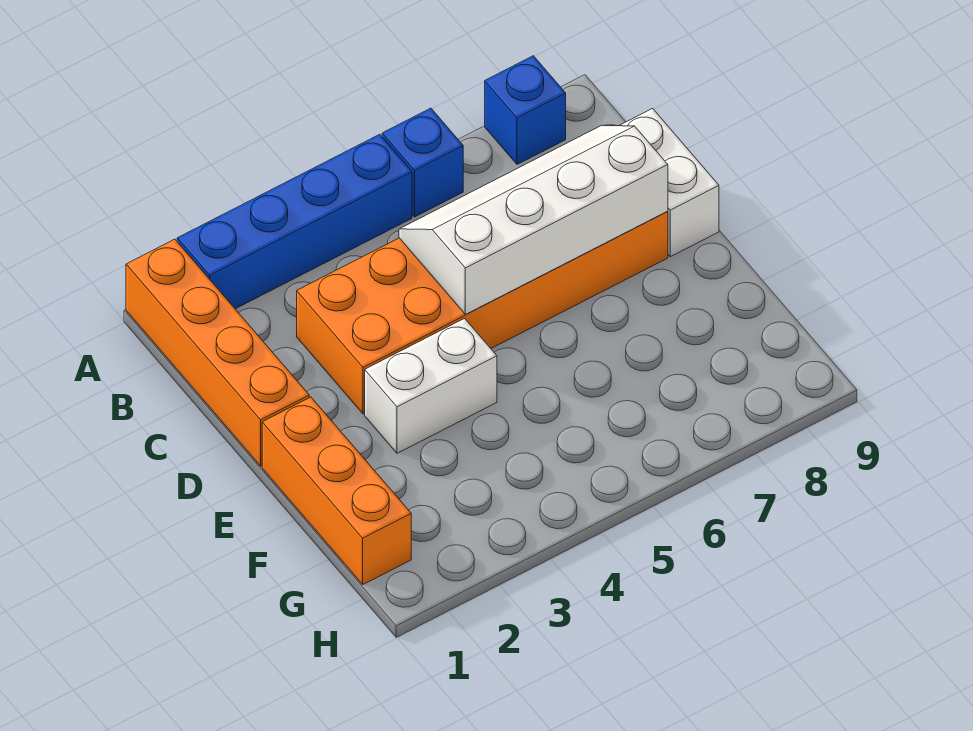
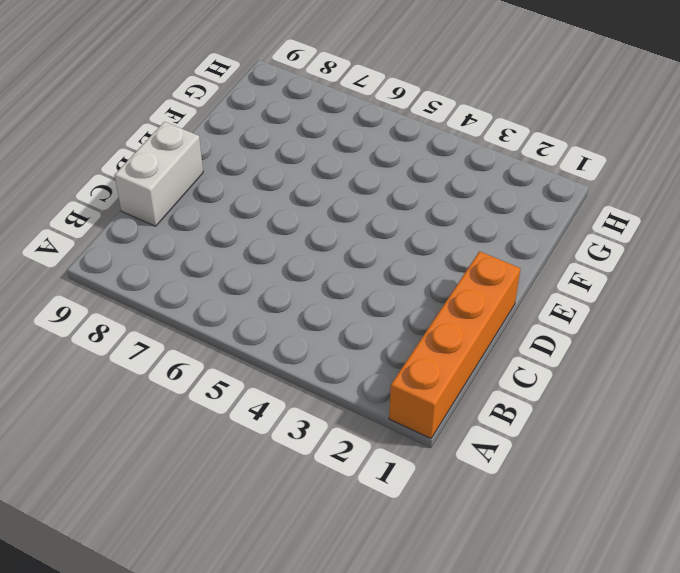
none -> blue brick A2:A5 level 1
none -> blue brick A6 level 1

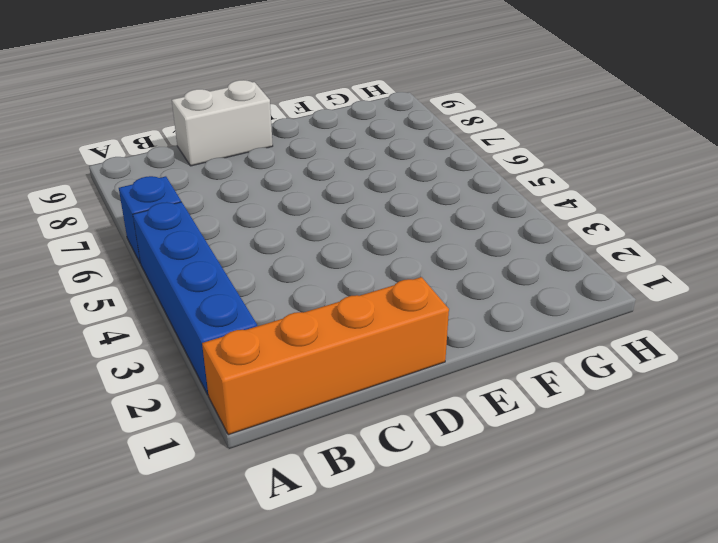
none -> blue brick A8 level 1
none -> orange brick C3:D8 level 1

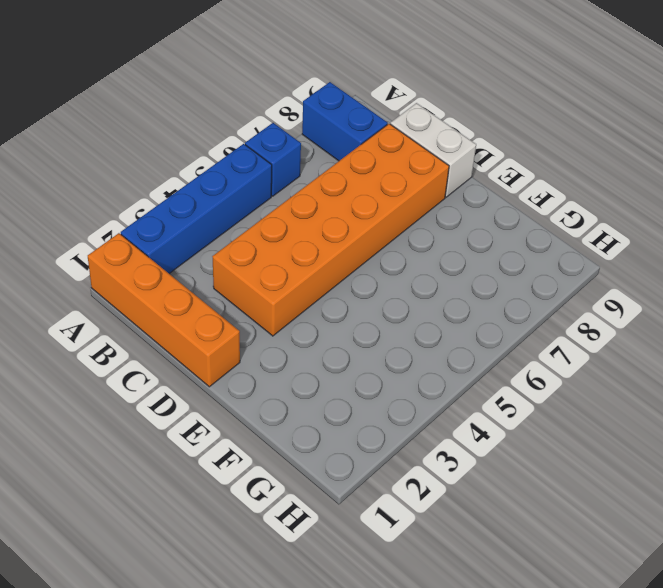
blue brick A8:B8 level 1 -> blue brick A8 level 1
none -> orange brick E1:G1 level 1
none -> white brick E3:E4 level 1

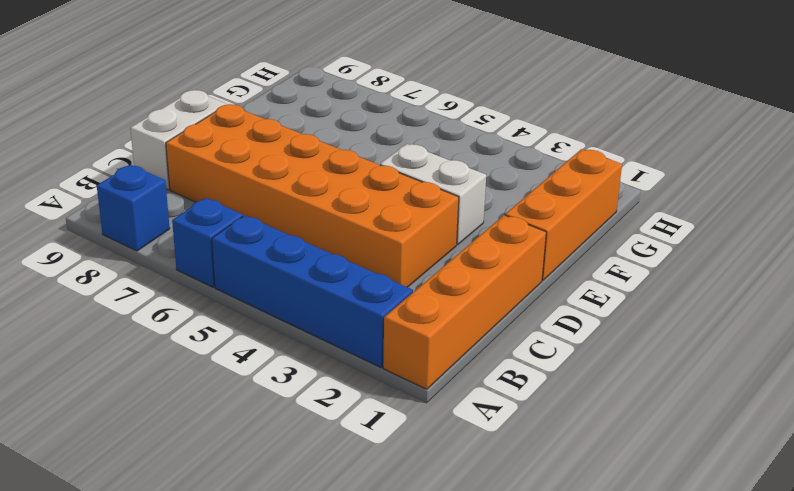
none -> white slope C5:D8 level 2 top D

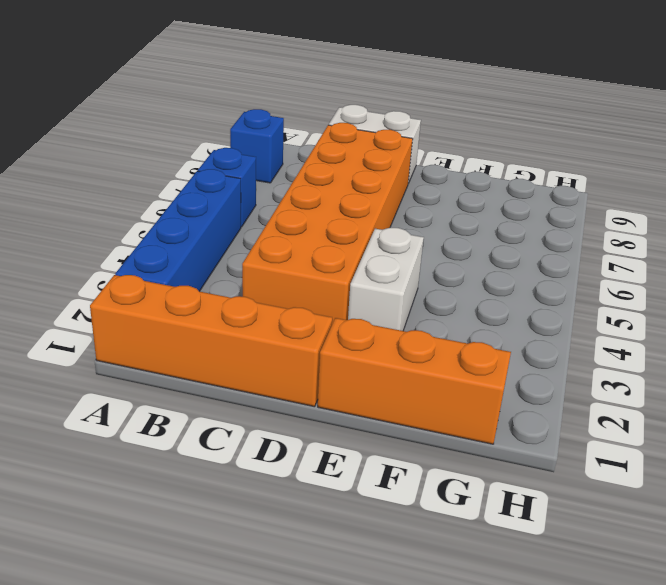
none -> white slope C5:D8 level 2 top D

